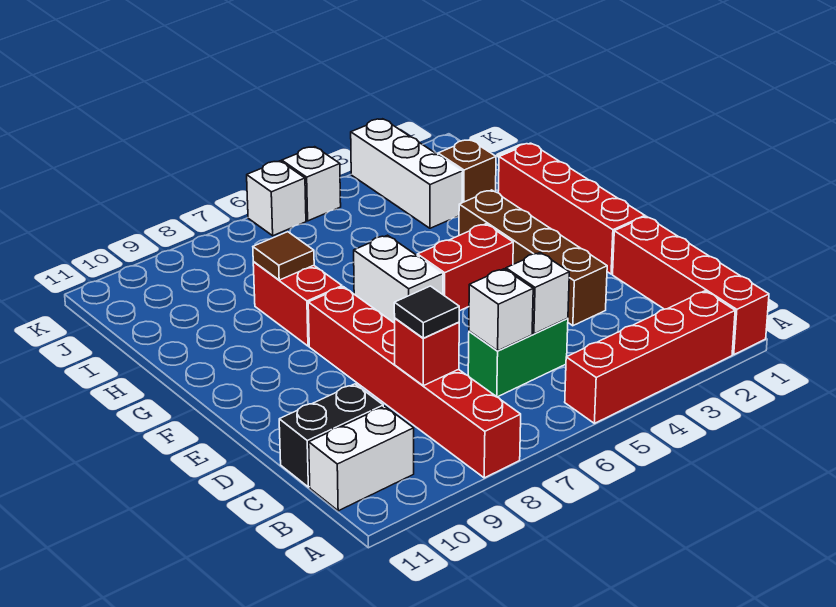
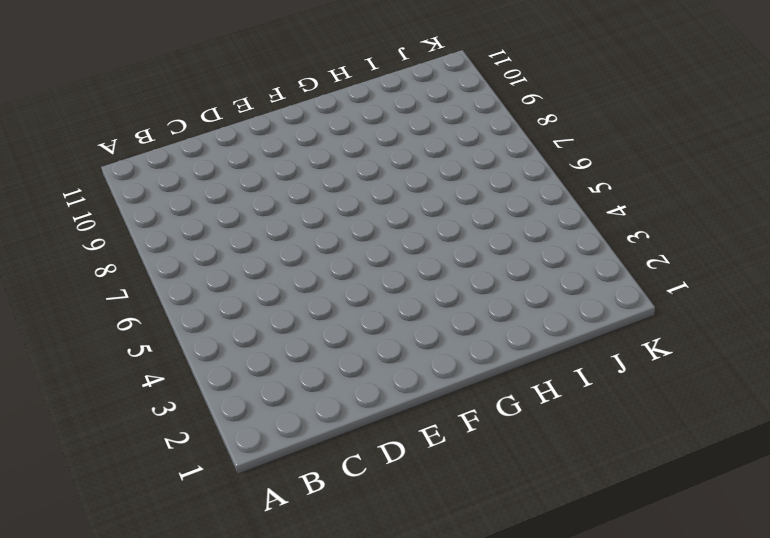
none -> red brick A1:D1 level 1
none -> red brick A2:A5 level 1
none -> red brick A8:F8 level 1

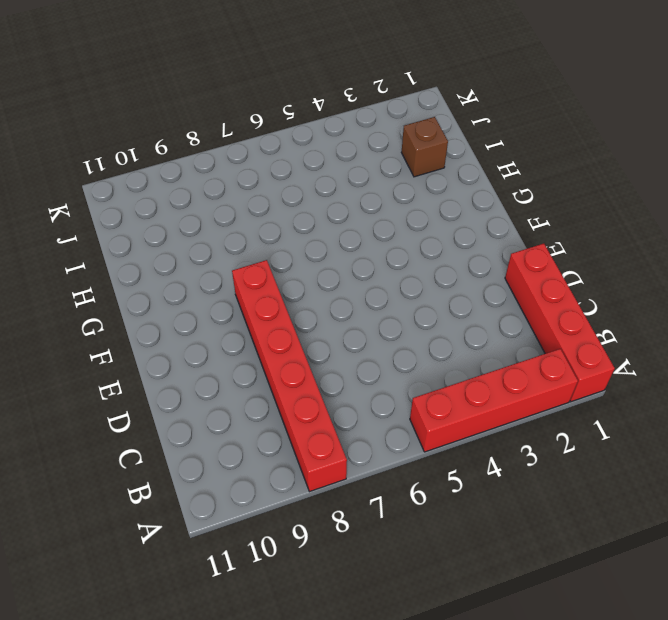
none -> white brick B10:B11 level 1
none -> green brick C5:C6 level 1
none -> black brick C10:C11 level 1

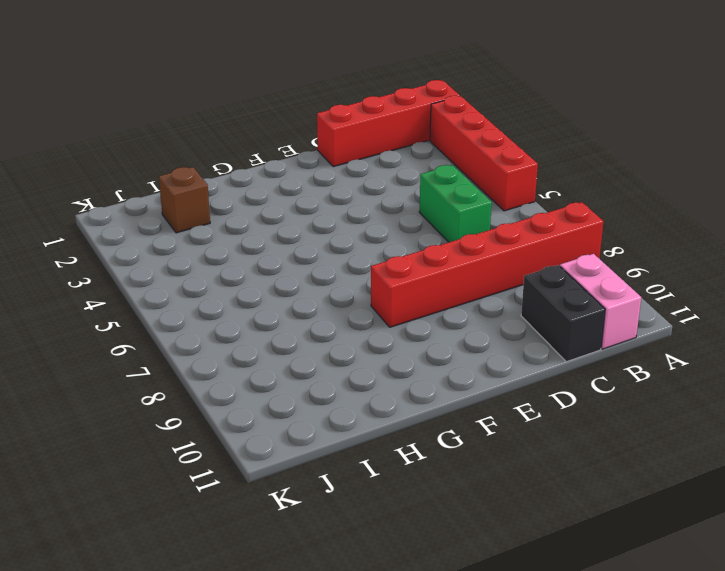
pink brick B10:B11 level 1 -> white brick B10:B11 level 1
none -> brown brick D3:G3 level 1
none -> red brick E1:H1 level 1
none -> red brick F4:F5 level 1

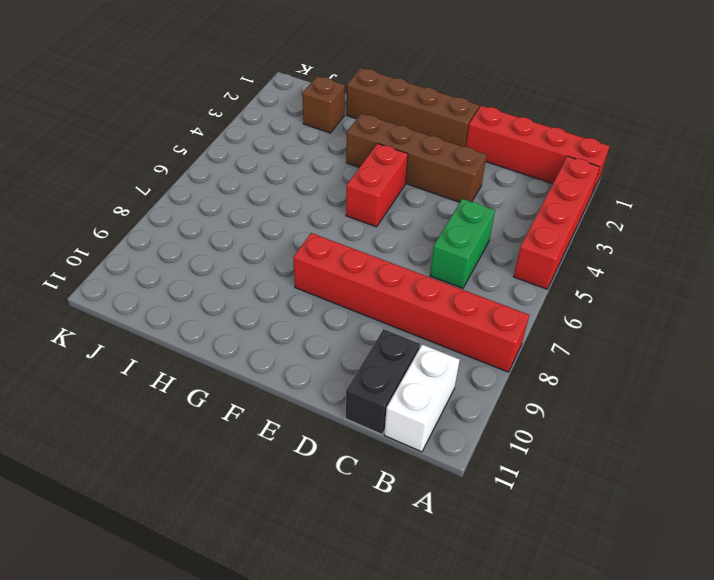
brown brick E1:H1 level 1 -> red brick E1:H1 level 1
none -> white brick F6:G6 level 1
none -> red brick G8:H8 level 1
none -> white brick I3:K3 level 1

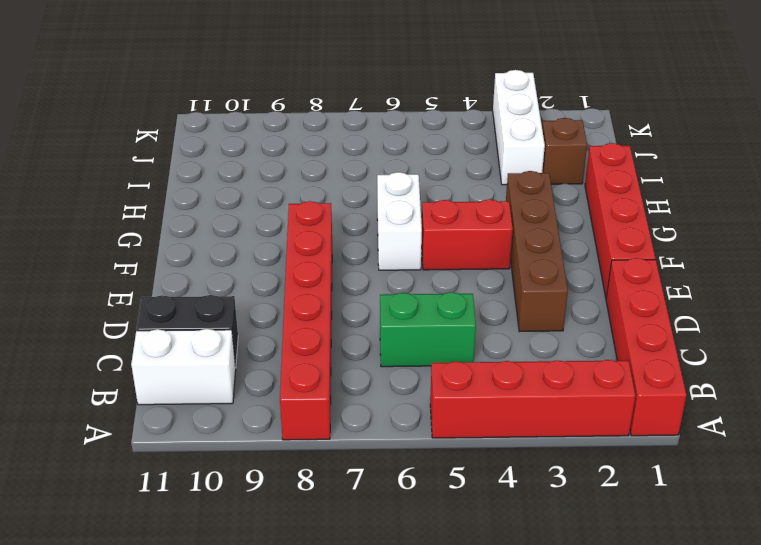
none -> red brick G8:H8 level 1
none -> white brick K5 level 1
none -> white brick K6 level 1

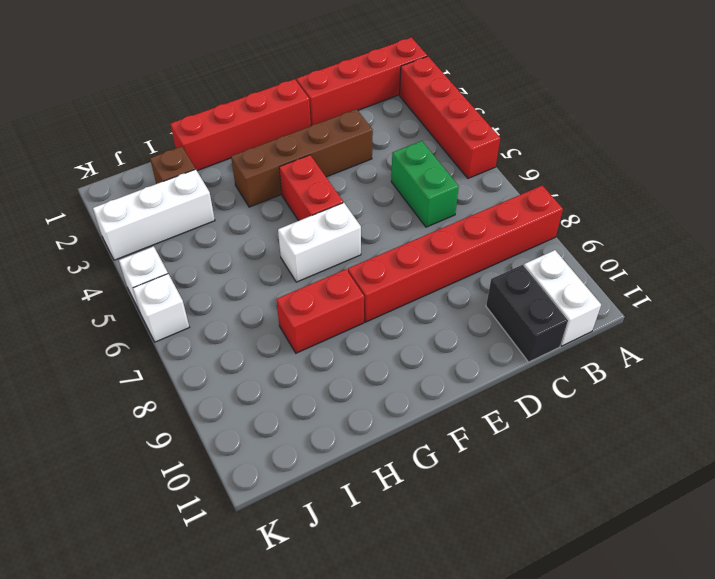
none -> white brick C5 level 2
none -> white brick C6 level 2
none -> red brick C8 level 2

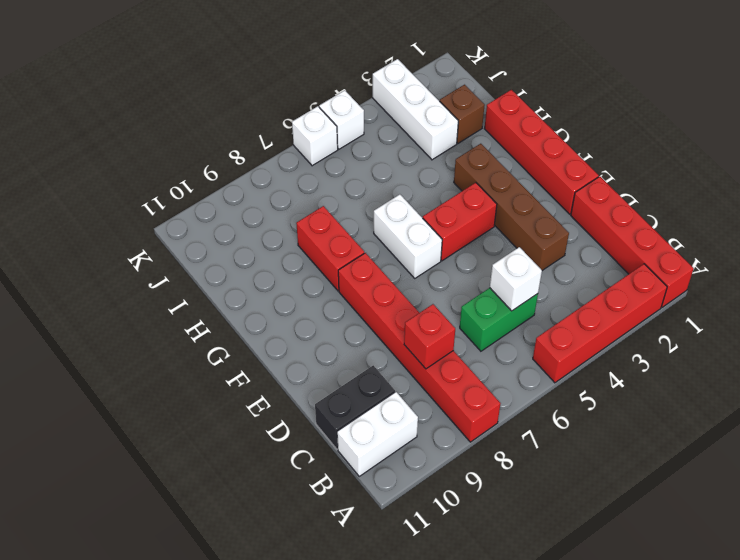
none -> white brick C6 level 2
none -> brown tile H8 level 2
none -> black tile C8 level 3

